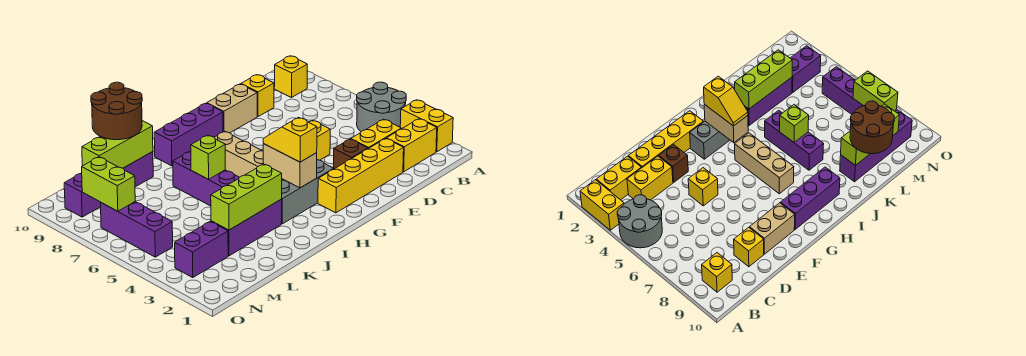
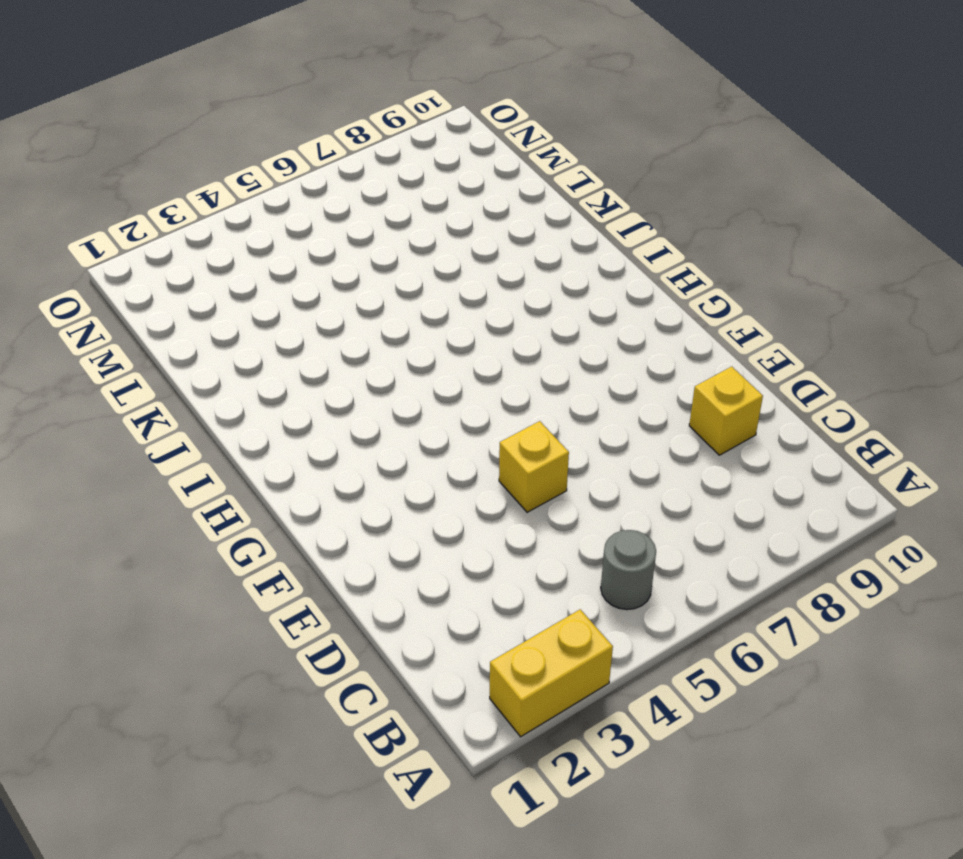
grey round brick B5 level 1 -> grey round brick A4:B5 level 1
none -> yellow brick B2:C2 level 1
none -> yellow brick B9 level 1
none -> yellow brick C3:D3 level 1

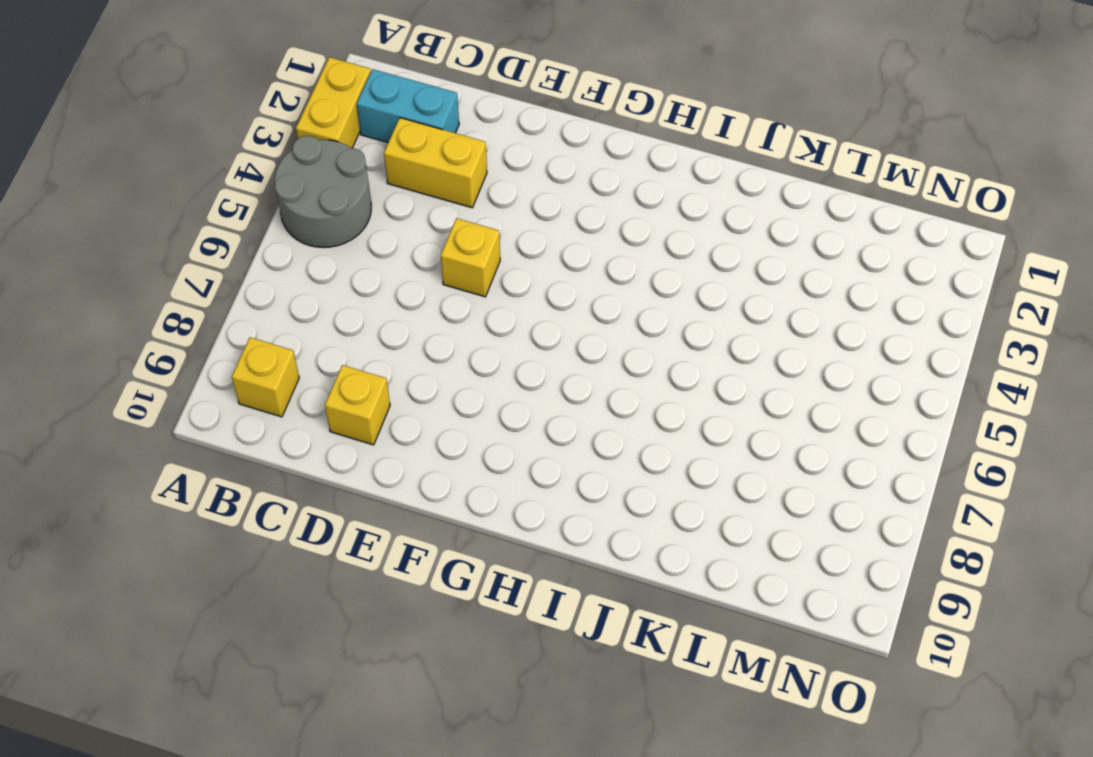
cyan brick B2:C2 level 1 -> yellow brick B2:C2 level 1
none -> yellow brick D2:G2 level 1
none -> brown brick E3 level 1
none -> tan brick E9:F9 level 1

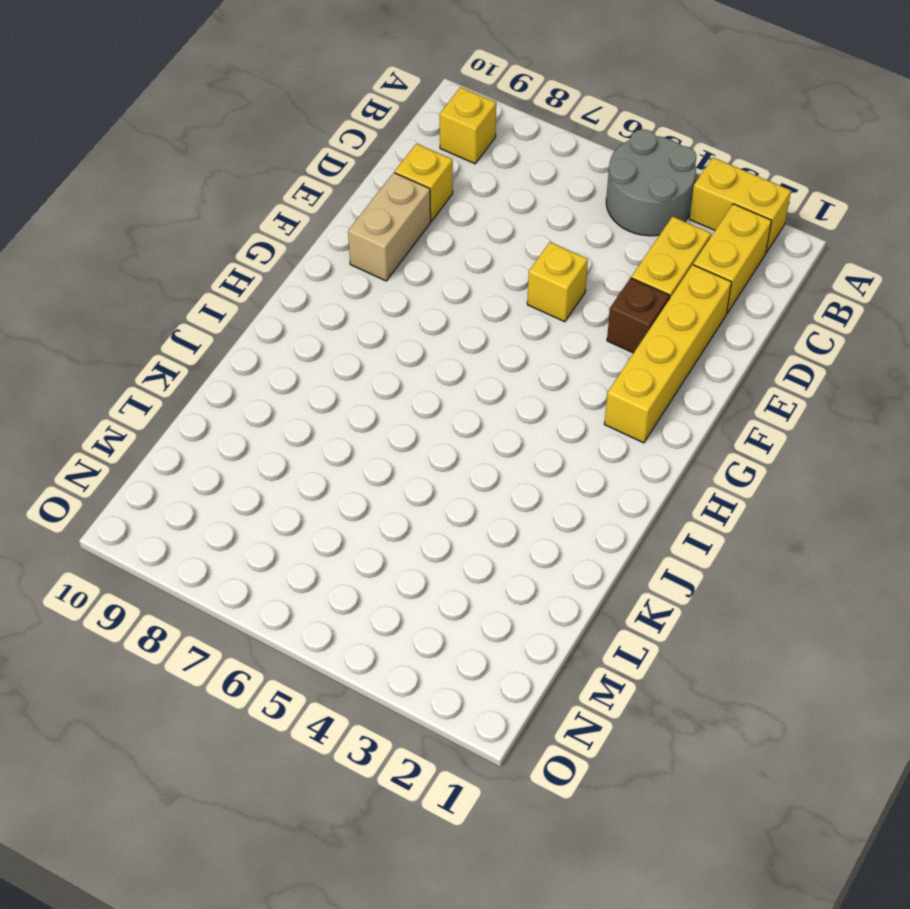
none -> grey brick G3:I3 level 1
none -> purple brick G9:I9 level 1
none -> tan brick H5:H7 level 1

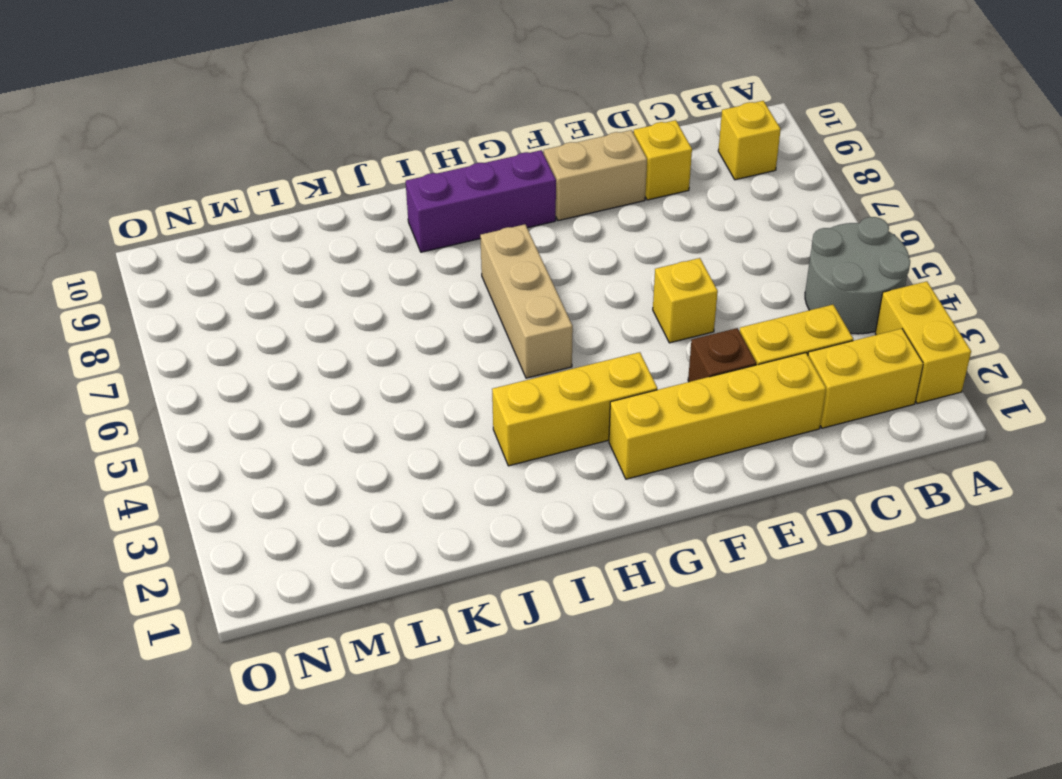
yellow brick G3:I3 level 1 -> grey brick G3:I3 level 1
none -> purple brick J3:L3 level 1
none -> purple brick J5:J7 level 1
none -> purple brick K9:N9 level 1

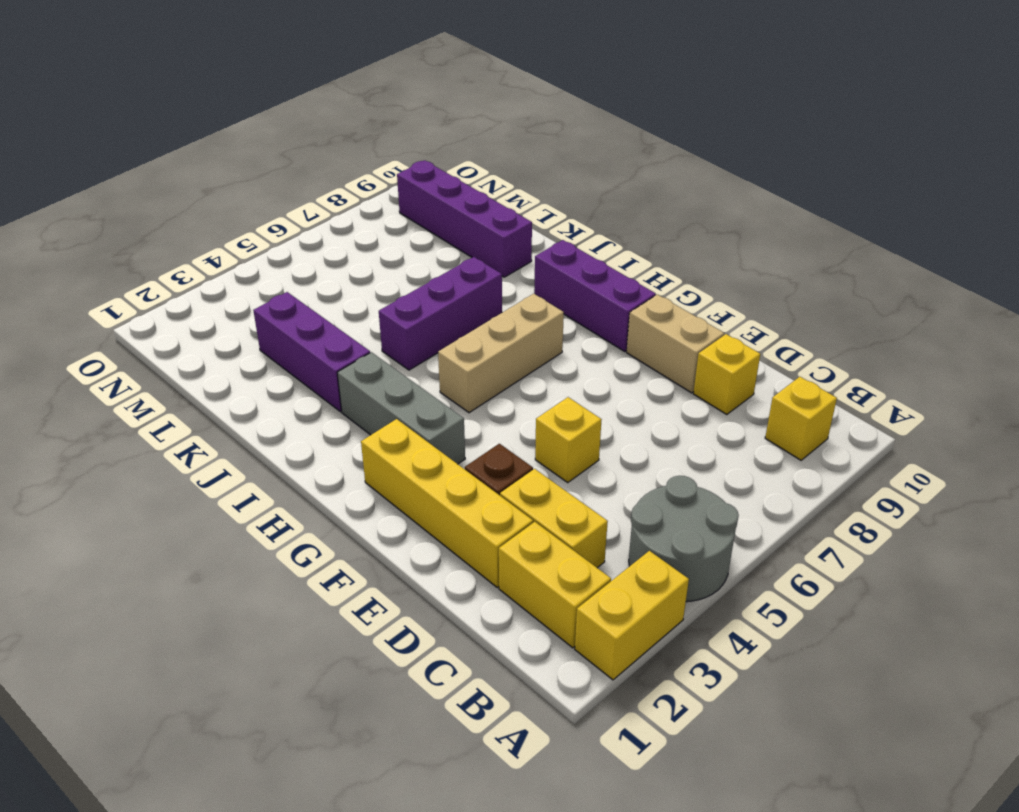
none -> purple brick M3:N3 level 1
none -> purple brick N5:N7 level 1
none -> tan brick H3:H4 level 2

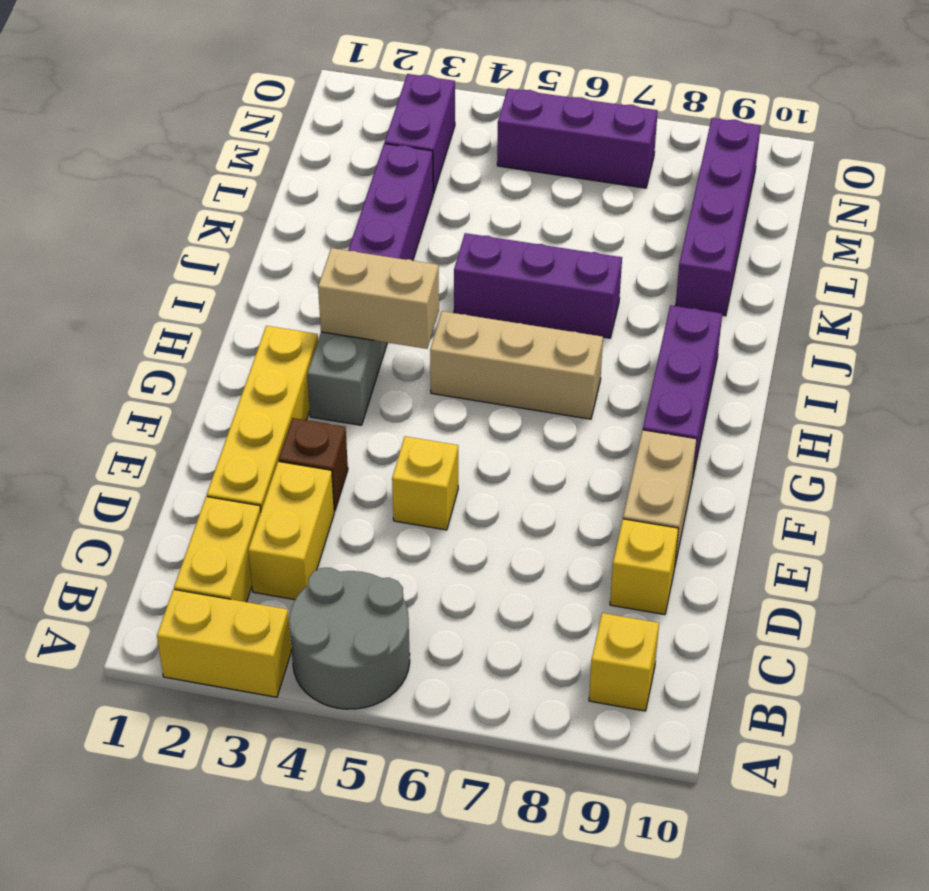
none -> lime brick J3:L3 level 2
none -> lime brick J6 level 2
none -> lime brick K9:M9 level 2

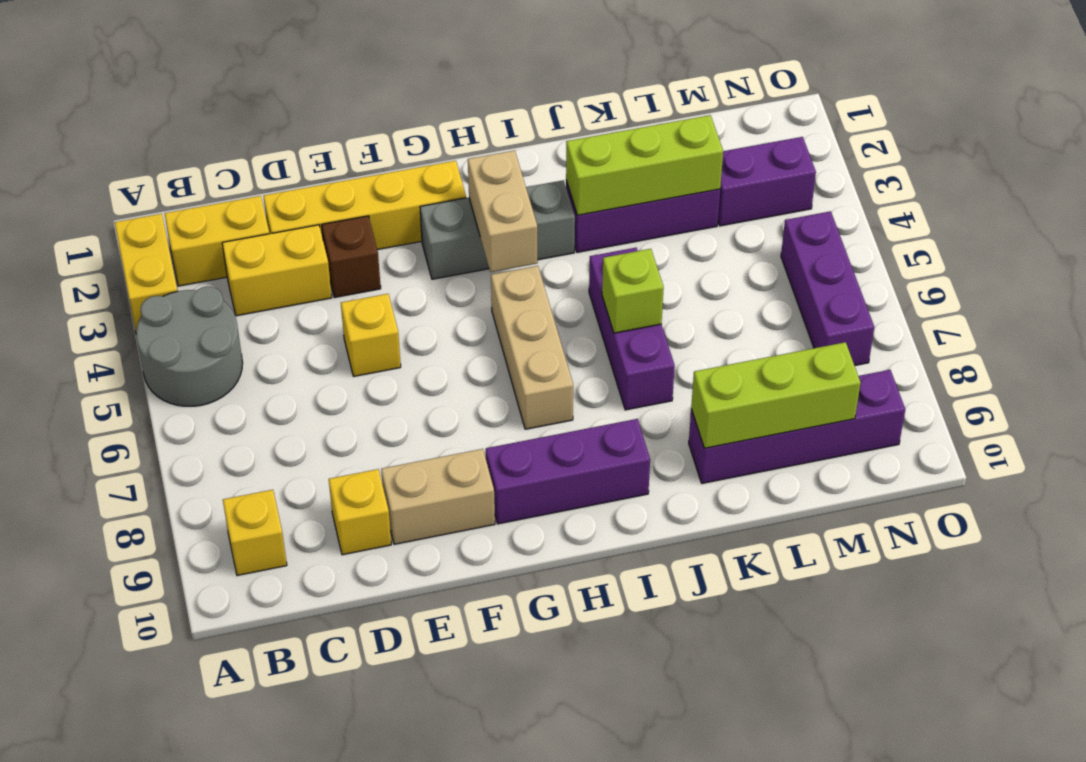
none -> lime brick N7:N8 level 2
none -> yellow slope H3:H4 level 3 top 3
none -> brown round brick K9:L10 level 3

